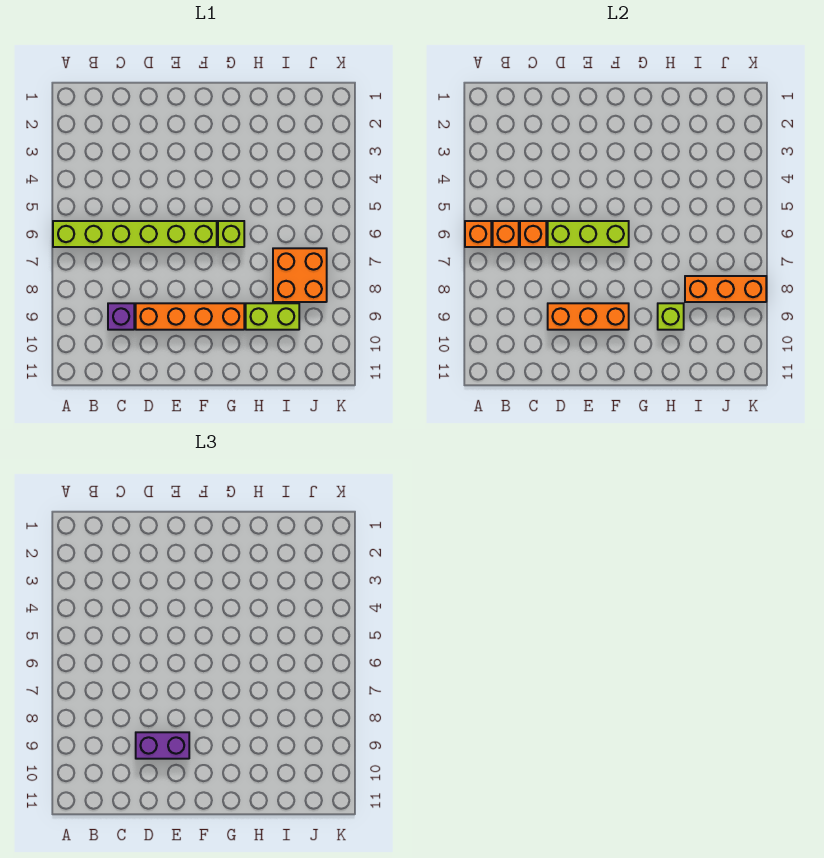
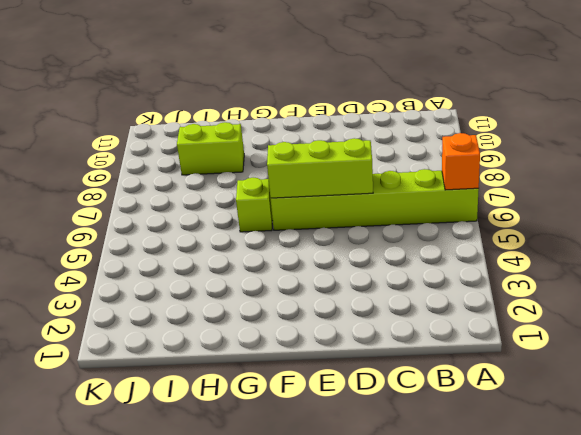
none -> purple brick C9 level 1
none -> orange brick D9:G9 level 1
none -> orange brick I7:J8 level 1

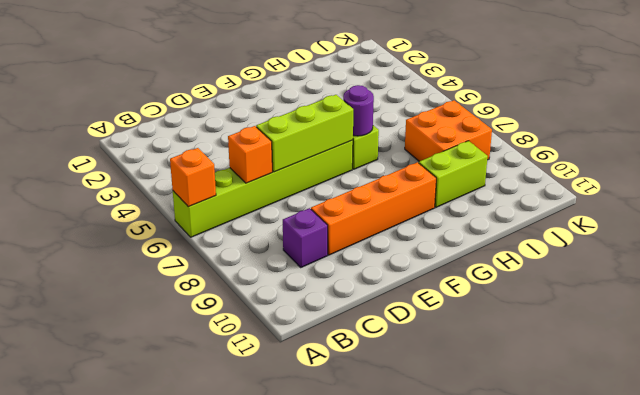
purple round brick G6 level 2 -> none
none -> orange brick B6 level 2
none -> orange brick D9:F9 level 2
none -> lime brick H9 level 2

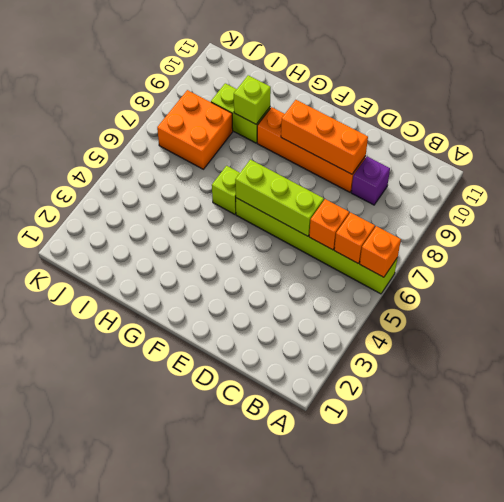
none -> orange brick I8:K8 level 2
none -> purple brick D9:E9 level 3

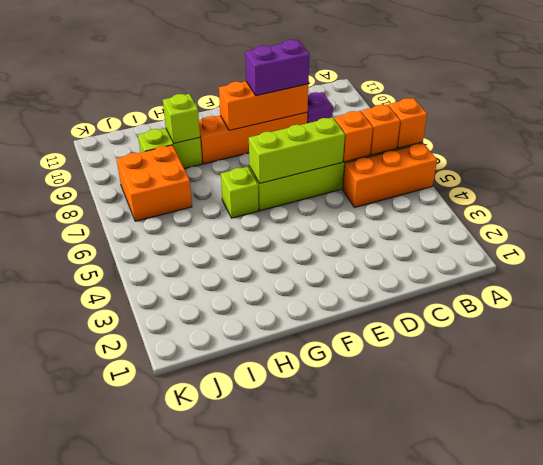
orange brick A5:C5 level 1 -> orange brick I8:K8 level 2

